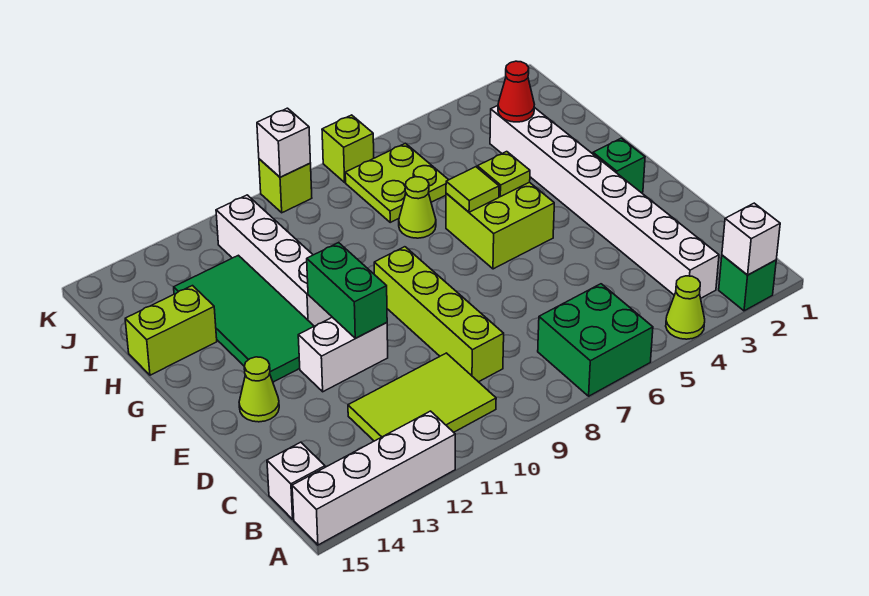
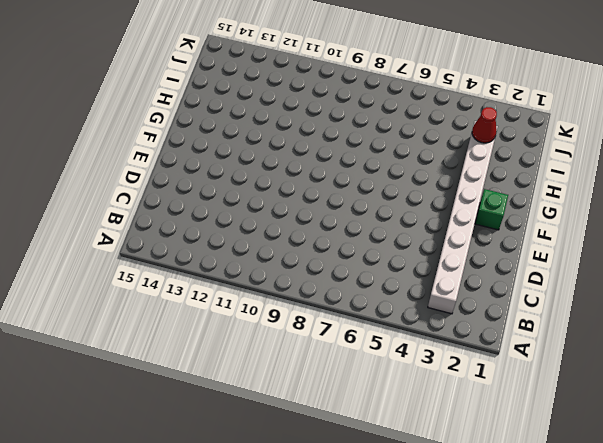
none -> green brick A2 level 1
none -> lime cone A4 level 1
none -> green brick A6:B7 level 1

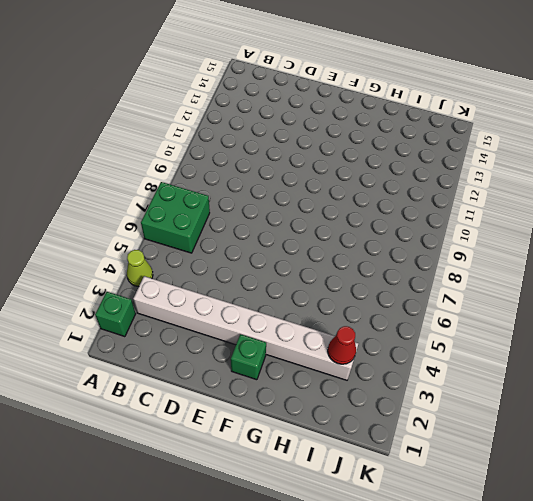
none -> white brick A12:A15 level 1
none -> lime tile B10:C12 level 1
none -> white brick B15 level 1

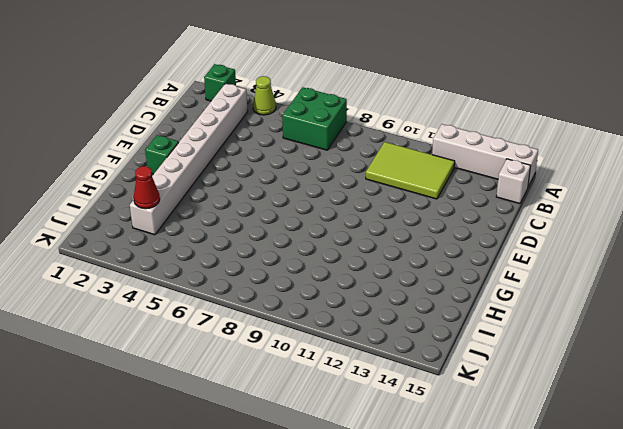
none -> lime brick C9:F9 level 1
none -> white brick E11:E12 level 1
none -> lime cone E14 level 1

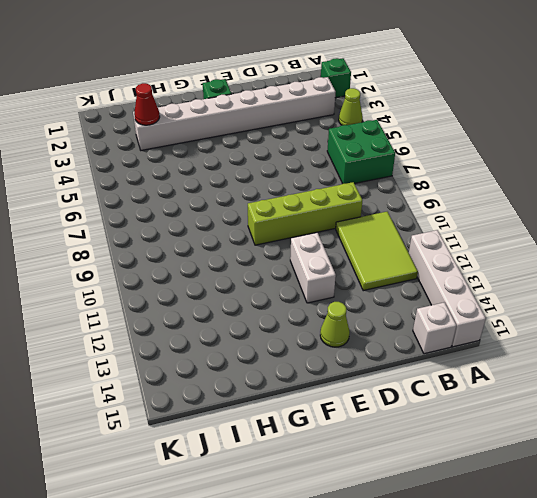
none -> lime brick F5:G6 level 1
none -> green tile F12:I13 level 1
none -> white brick G11:J11 level 1

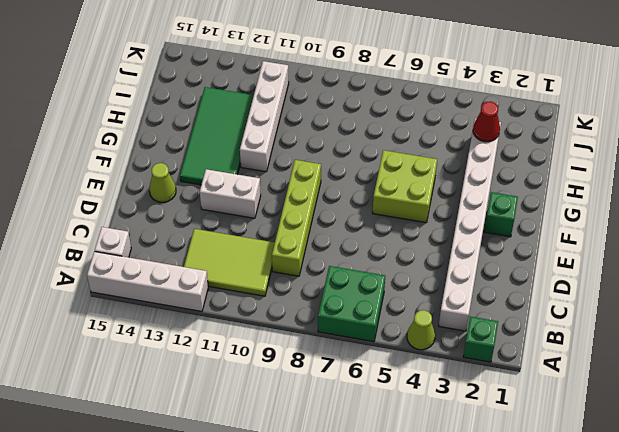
none -> lime cone H7 level 1
none -> lime brick H14:H15 level 1
none -> lime plate I6:J7 level 1

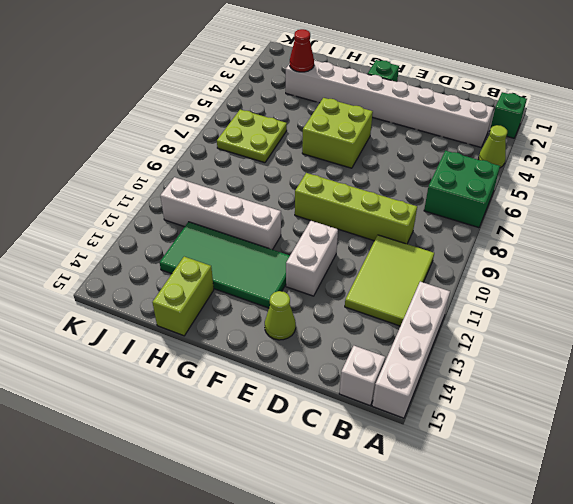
none -> lime cone H7 level 1
none -> lime brick K7 level 1
none -> lime brick K9 level 1

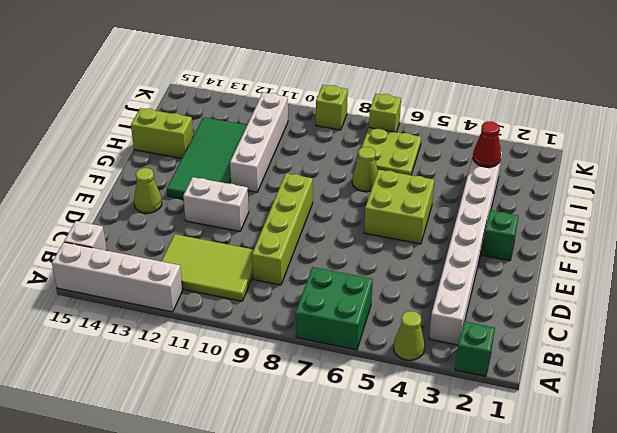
none -> white brick A2 level 2
none -> green brick E11:F11 level 2
none -> lime plate G5 level 2

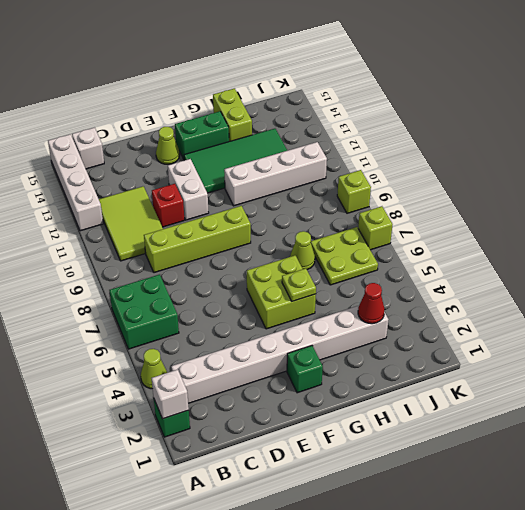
red brick D11 level 1 -> none
green brick F14:G14 level 1 -> green brick E11:F11 level 2
none -> lime tile G6 level 2
none -> white brick K9 level 2

